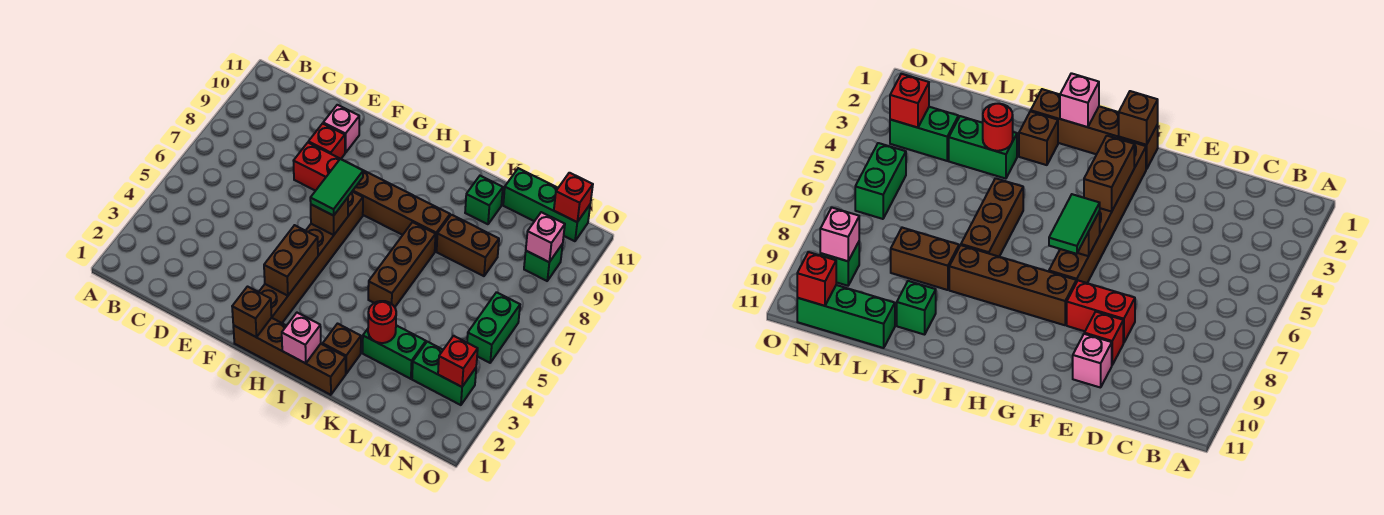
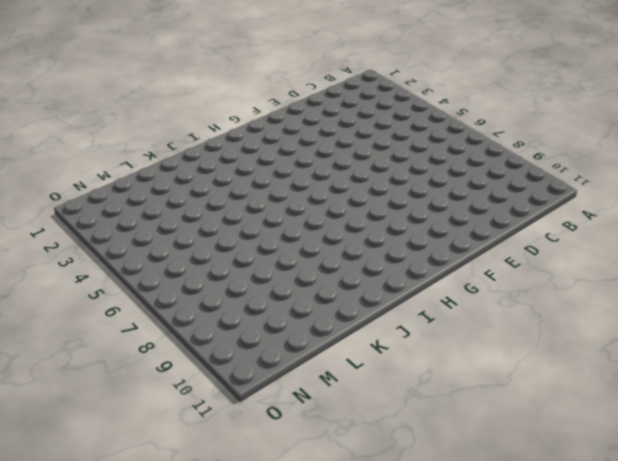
none -> red brick E8:F8 level 1
none -> red brick E9 level 1
none -> pink brick E10 level 1

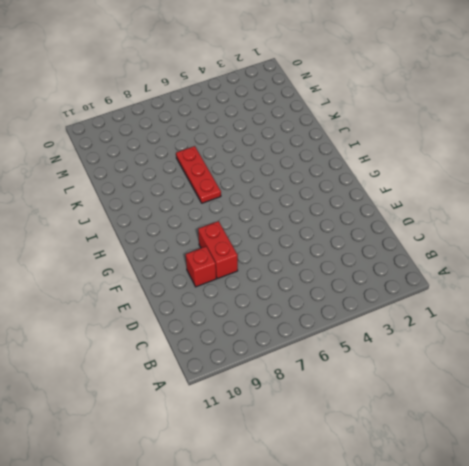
red plate I7:K7 level 1 -> brown brick J5:J7 level 1
none -> pink brick E10 level 1
none -> brown brick G1:J1 level 1
none -> brown brick G2:G7 level 1

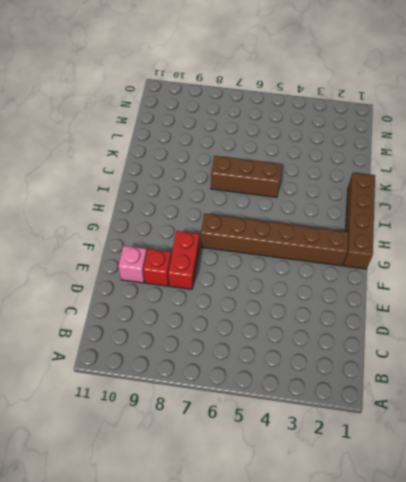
none -> brown brick G8:J8 level 1
none -> brown brick J2 level 1
none -> green brick K3:L3 level 1

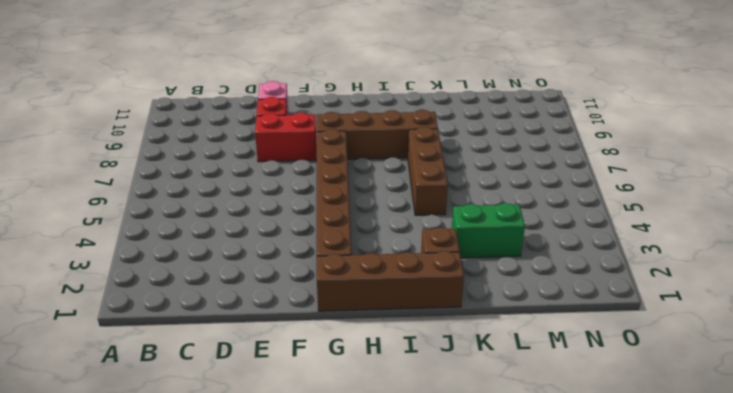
none -> brown brick K8:L8 level 1
none -> green brick K10 level 1
none -> green brick L11:N11 level 1

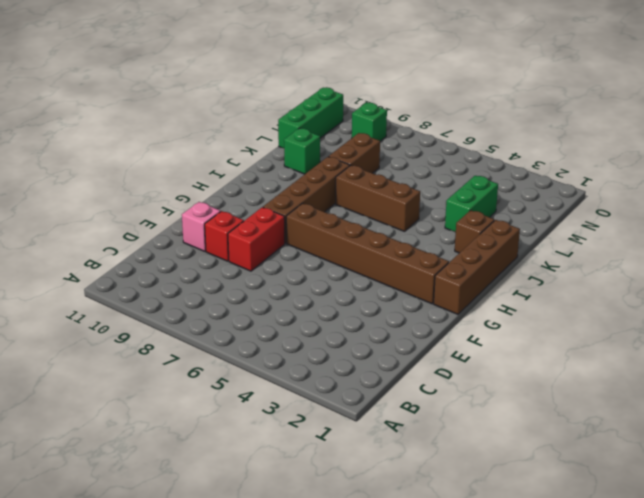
none -> green brick M3:N3 level 1
none -> green brick N5:N6 level 1
none -> brown brick G1 level 2

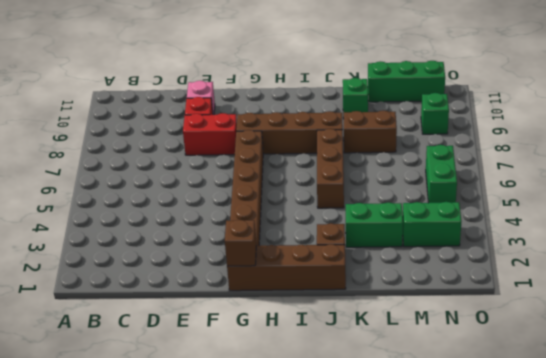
none -> brown brick G3:G4 level 2
none -> brown brick G6 level 2
none -> pink brick I1 level 2

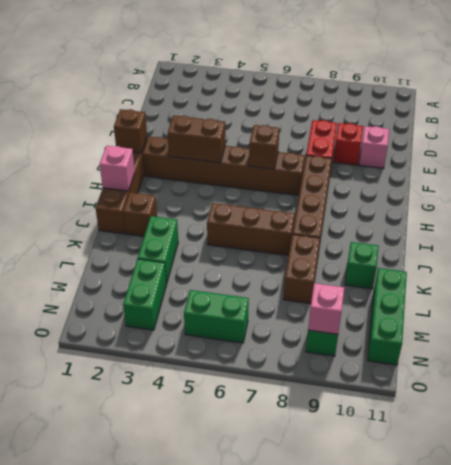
none -> red round brick K3 level 2
none -> red brick N3 level 2
none -> red brick N11 level 2

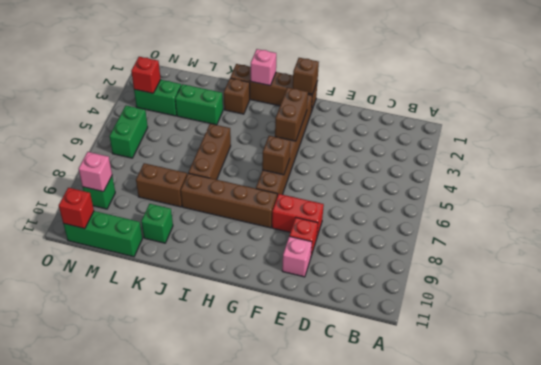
none -> red round brick K3 level 2
none -> green tile G6:G7 level 3

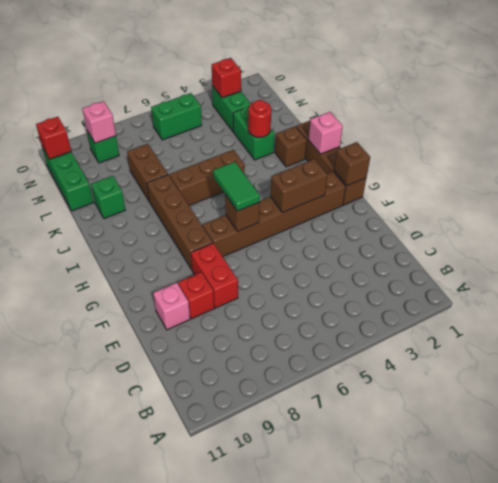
green tile G6:H6 level 3 -> green tile G6:G7 level 3

